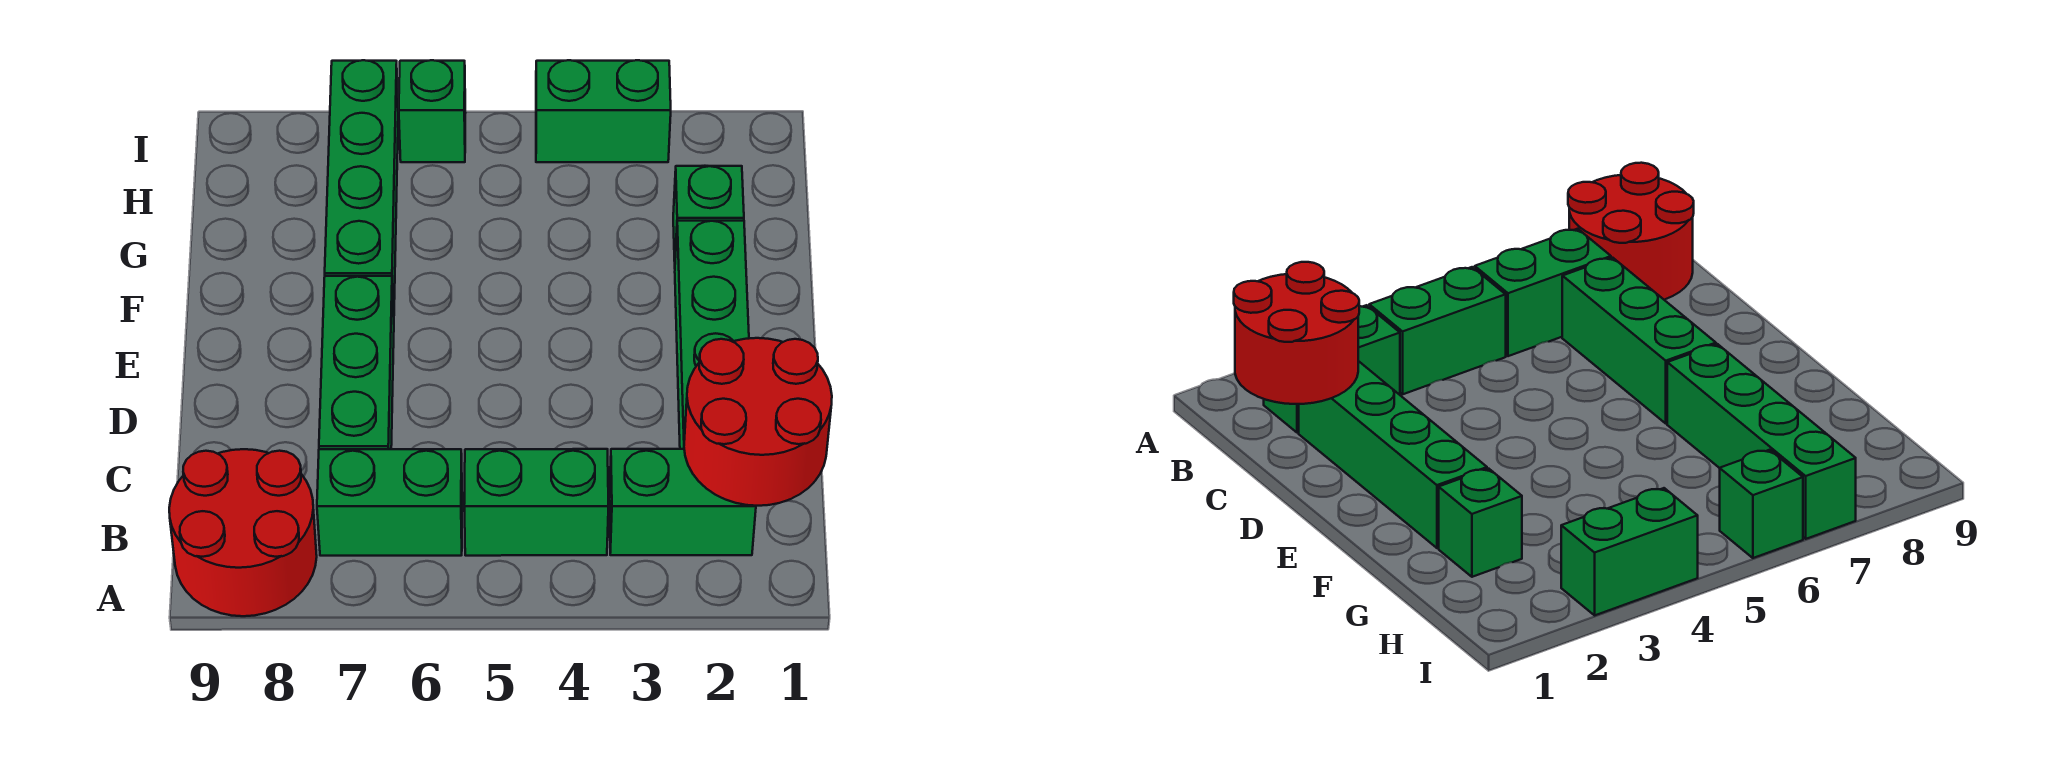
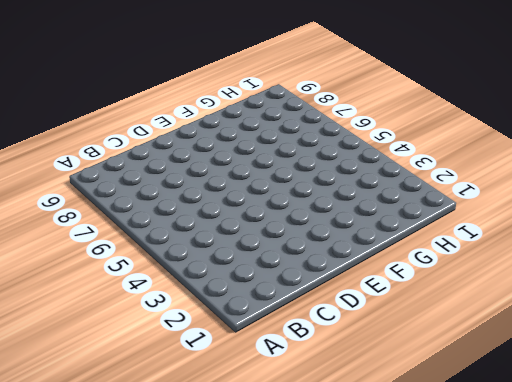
none -> red round brick A8:B9 level 1
none -> green brick B2:B3 level 1

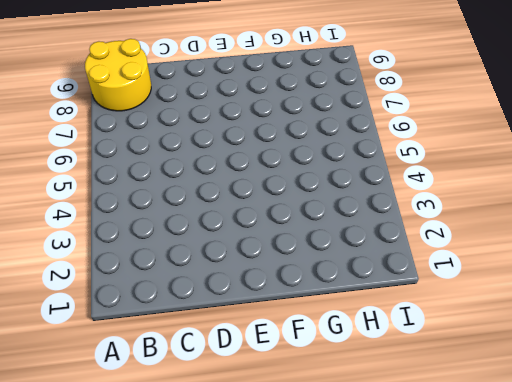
yellow round brick A8:B9 level 1 -> red round brick A8:B9 level 1
none -> green brick B2:B3 level 1
none -> green brick B4:B5 level 1

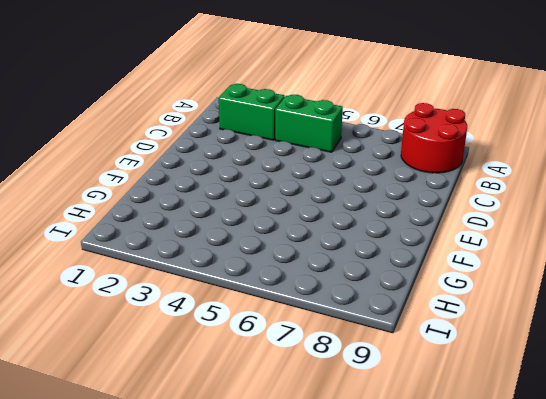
none -> green brick B6:B7 level 1
none -> green brick C2:F2 level 1

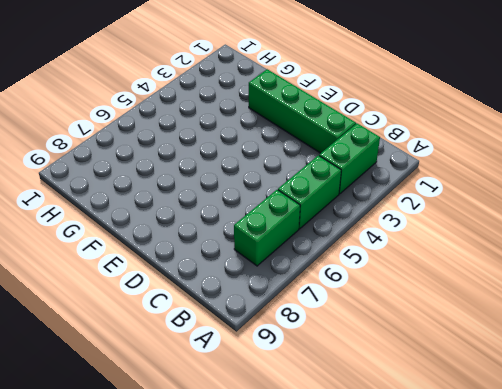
none -> red round brick A8:B9 level 1
none -> green brick C7:E7 level 1

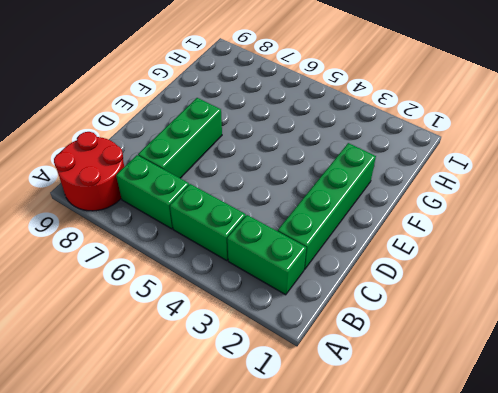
none -> green brick F7:I7 level 1
none -> green brick G2 level 1

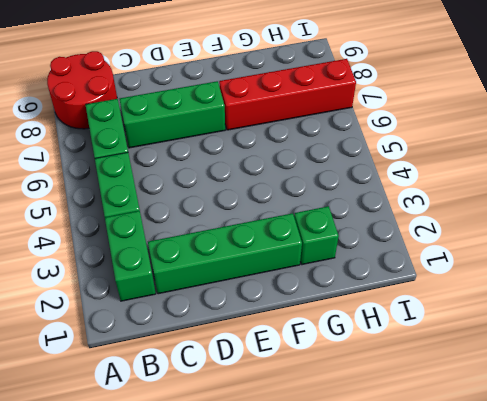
red brick F7:I7 level 1 -> green brick F7:I7 level 1
none -> green brick I3:I4 level 1
none -> green brick I6 level 1

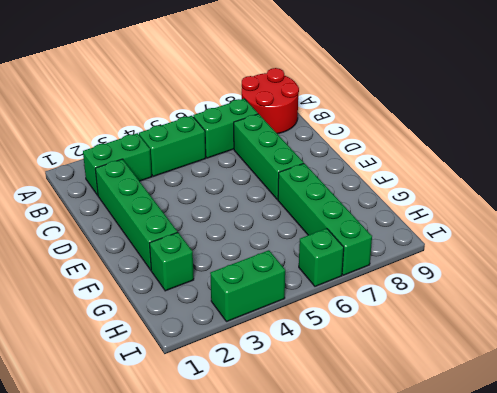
none -> red round brick B1:C2 level 2

